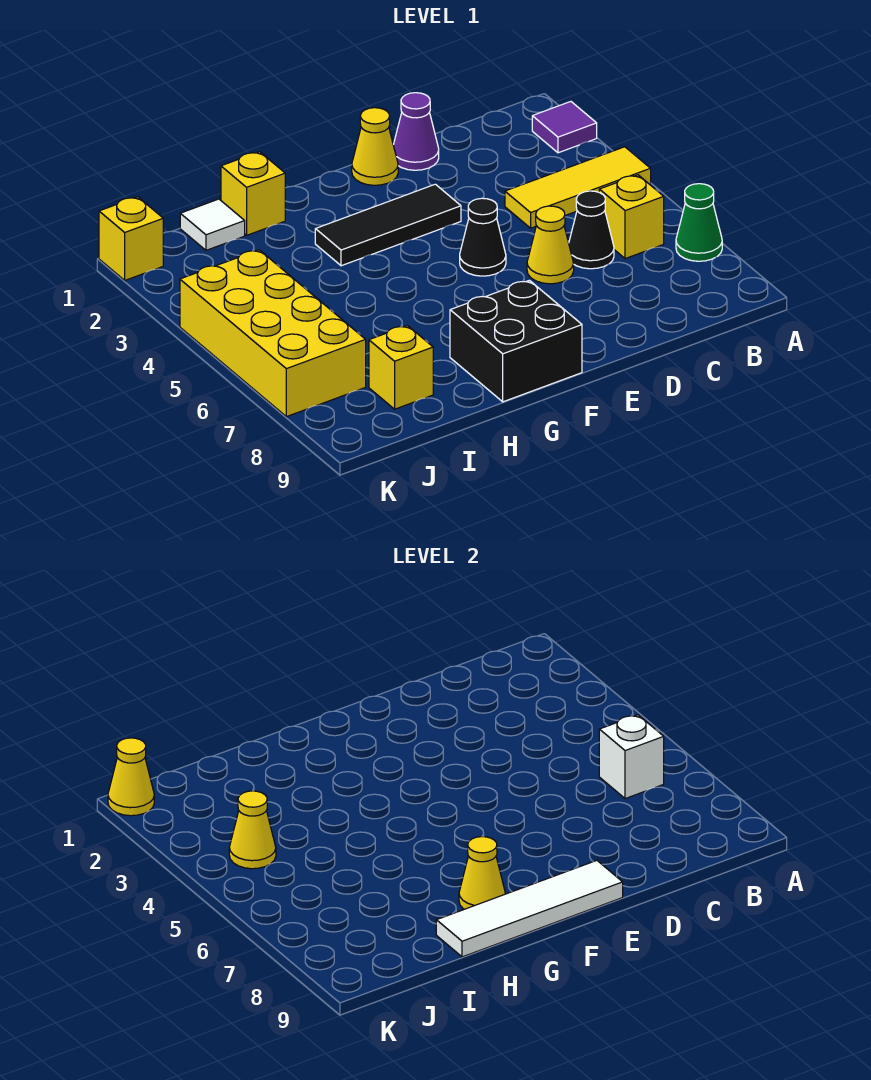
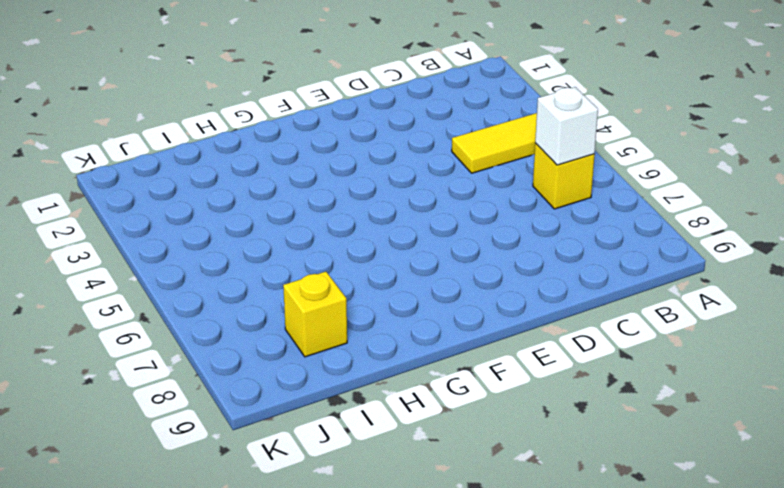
none -> purple tile A2 level 1
none -> green cone A7 level 1
none -> black cone C6 level 1

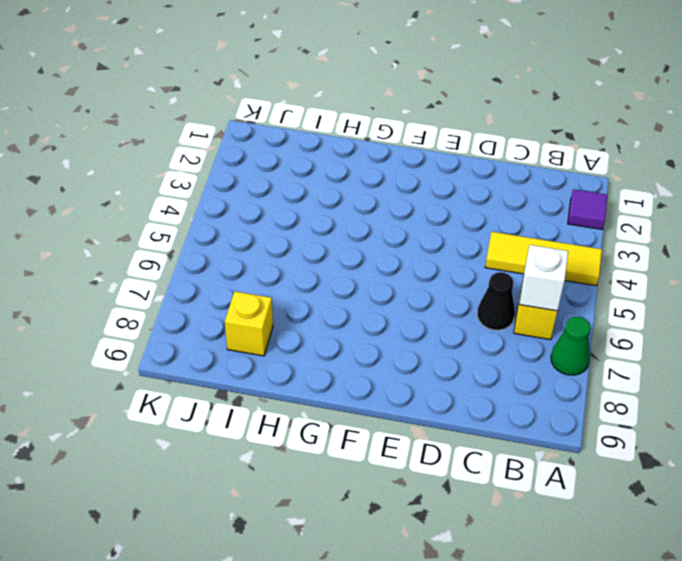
none -> purple cone D1 level 1
none -> yellow cone D6 level 1
none -> yellow cone E1 level 1

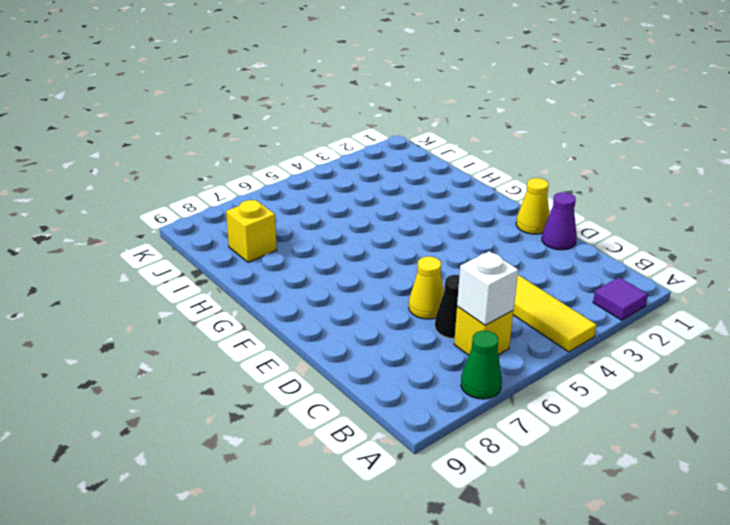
none -> black tile E3:G3 level 1
none -> black cone E5 level 1
none -> black brick F8:G9 level 1

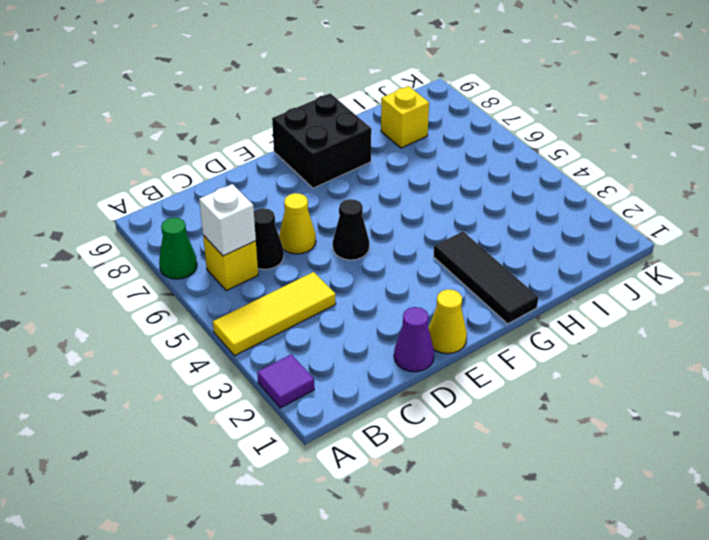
black tile G1:G3 level 1 -> black tile E3:G3 level 1
none -> yellow brick H1 level 1
none -> white tile I1 level 1
none -> yellow brick J4:K7 level 1

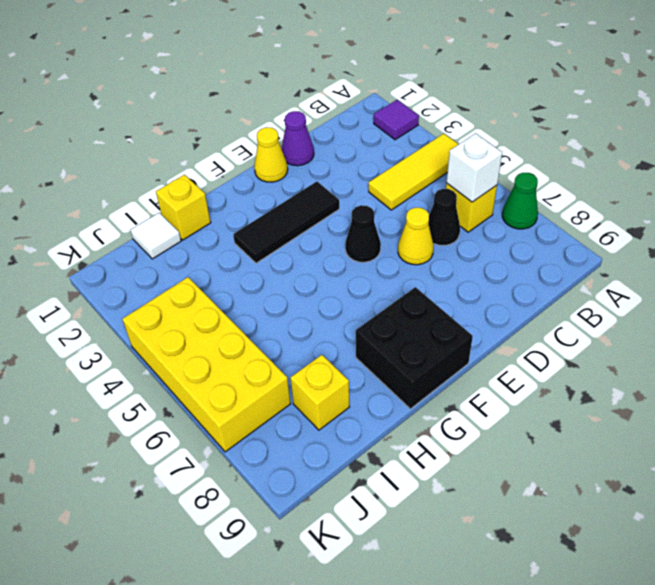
none -> yellow brick K1 level 1
none -> white tile E9:H9 level 2
none -> yellow cone G8 level 2

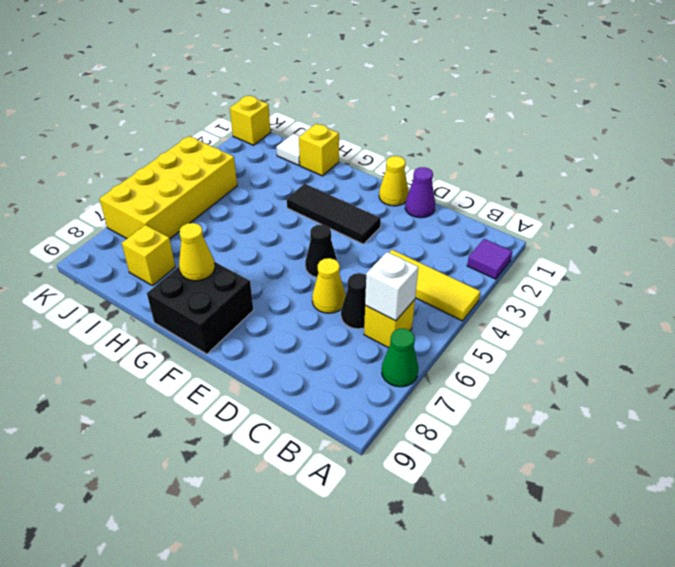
none -> white tile E9:H9 level 2
none -> yellow cone J4 level 2
none -> yellow cone K1 level 2

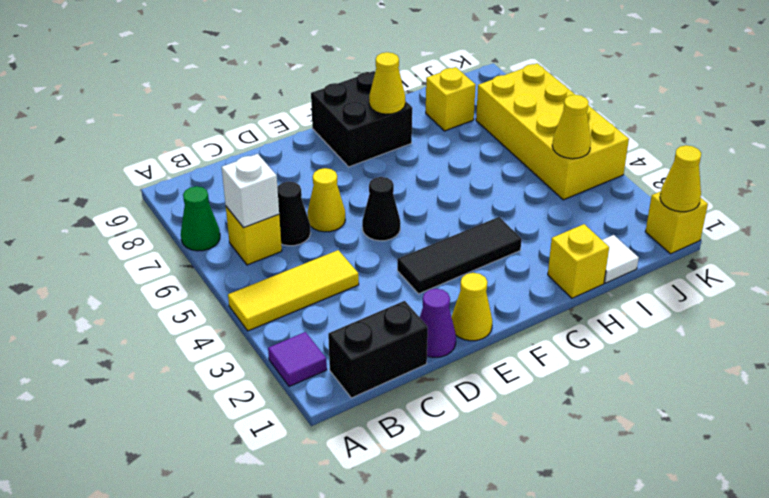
black brick B1:C1 level 1 -> none
none -> white tile E9:H9 level 2

